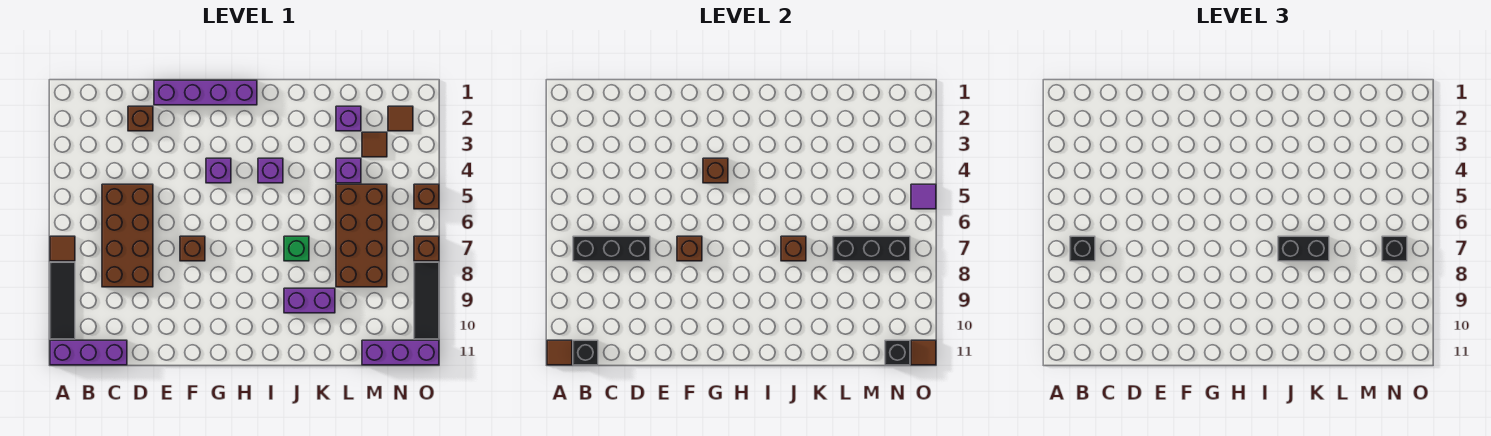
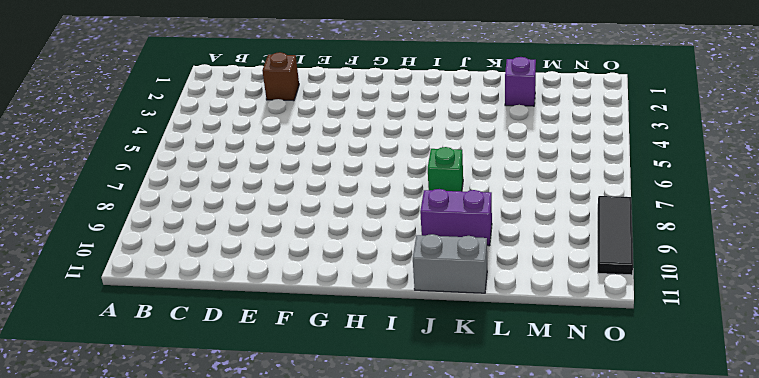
grey brick J11:K11 level 1 -> none
none -> brown tile A7 level 1
none -> black tile A8:A10 level 1
none -> purple brick A11:C11 level 1
none -> brown brick C5:D8 level 1

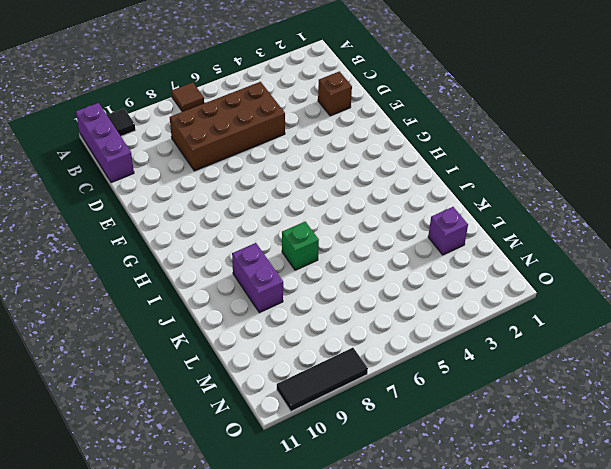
black tile A10 level 1 -> black tile A8:A10 level 1
none -> purple brick E1:H1 level 1
none -> brown brick F7 level 1
none -> purple brick G4 level 1
none -> purple brick I4 level 1

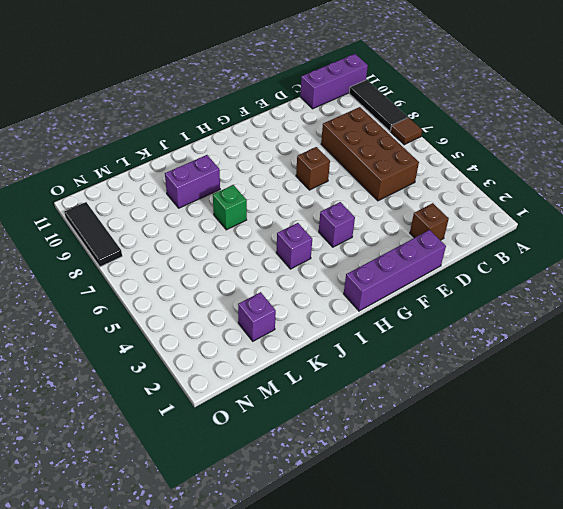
none -> purple brick L4 level 1
none -> brown brick L5:M8 level 1
none -> brown tile M3 level 1
none -> purple brick M11:O11 level 1

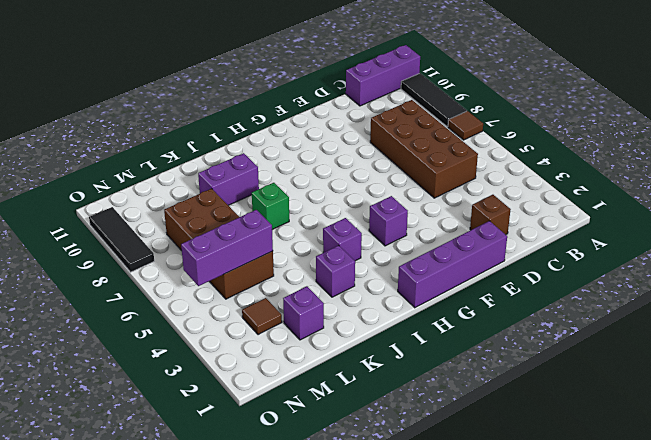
purple brick J3 level 1 -> purple brick L4 level 1
purple brick L5:N5 level 2 -> purple brick M11:O11 level 1
none -> brown brick F7 level 1
none -> brown tile N2 level 1
none -> brown brick O5 level 1
none -> brown brick O7 level 1

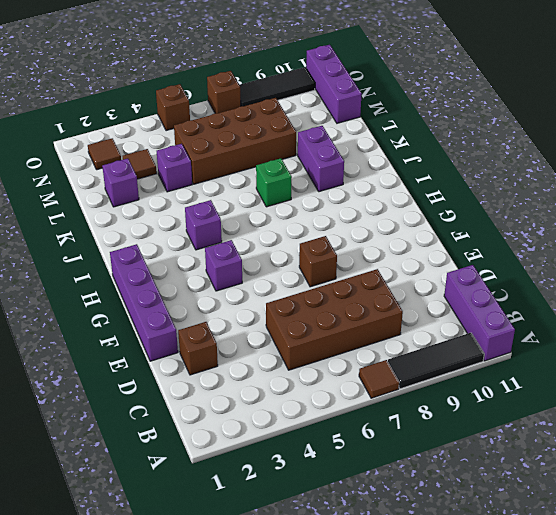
none -> brown tile A11 level 2
none -> black brick B7:D7 level 2
none -> black brick B11 level 2
none -> brown brick F7 level 2

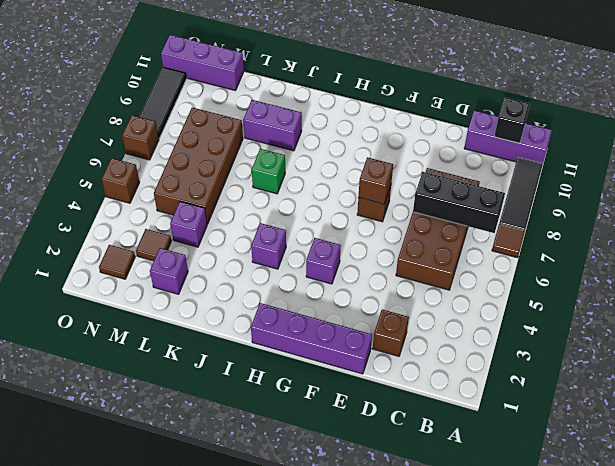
none -> brown tile A11 level 2
none -> brown brick G4 level 2
none -> brown brick J7 level 2
none -> black brick L7:N7 level 2

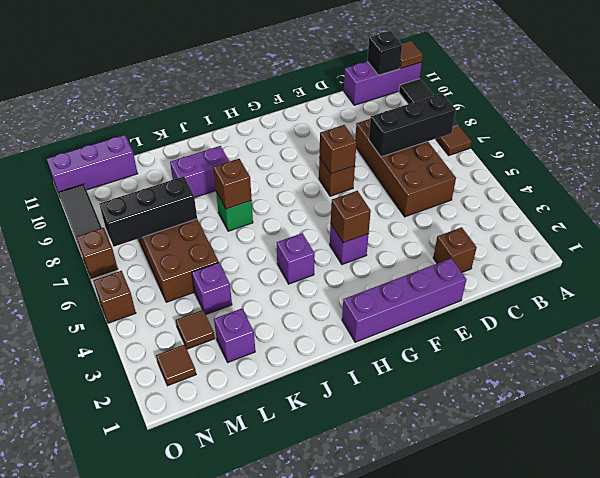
none -> black brick N11 level 2
none -> purple tile O5 level 2
none -> brown tile O11 level 2
none -> black brick B7 level 3

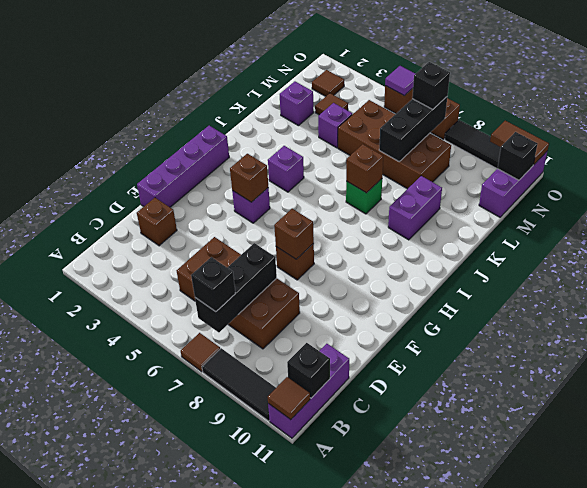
brown tile O10:O11 level 2 -> brown tile O11 level 2
none -> black brick J7:K7 level 3

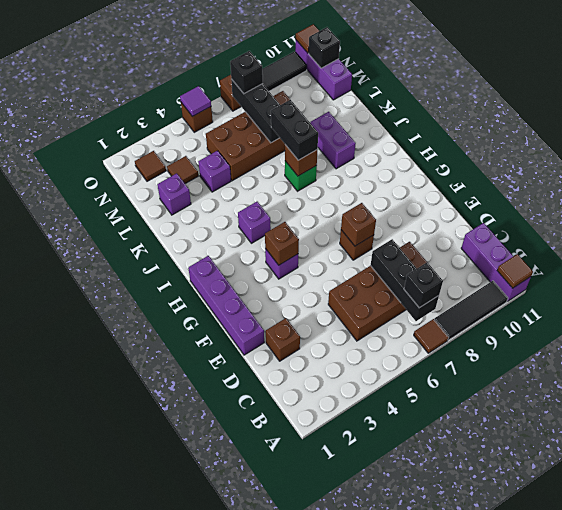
none -> black brick B11 level 2

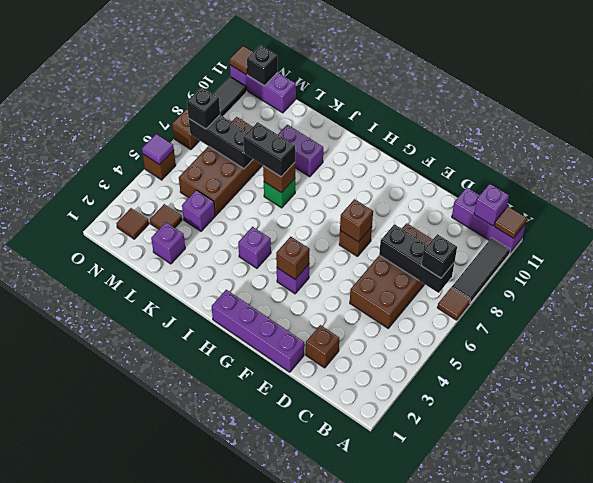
purple brick B11 level 2 -> black brick B11 level 2

